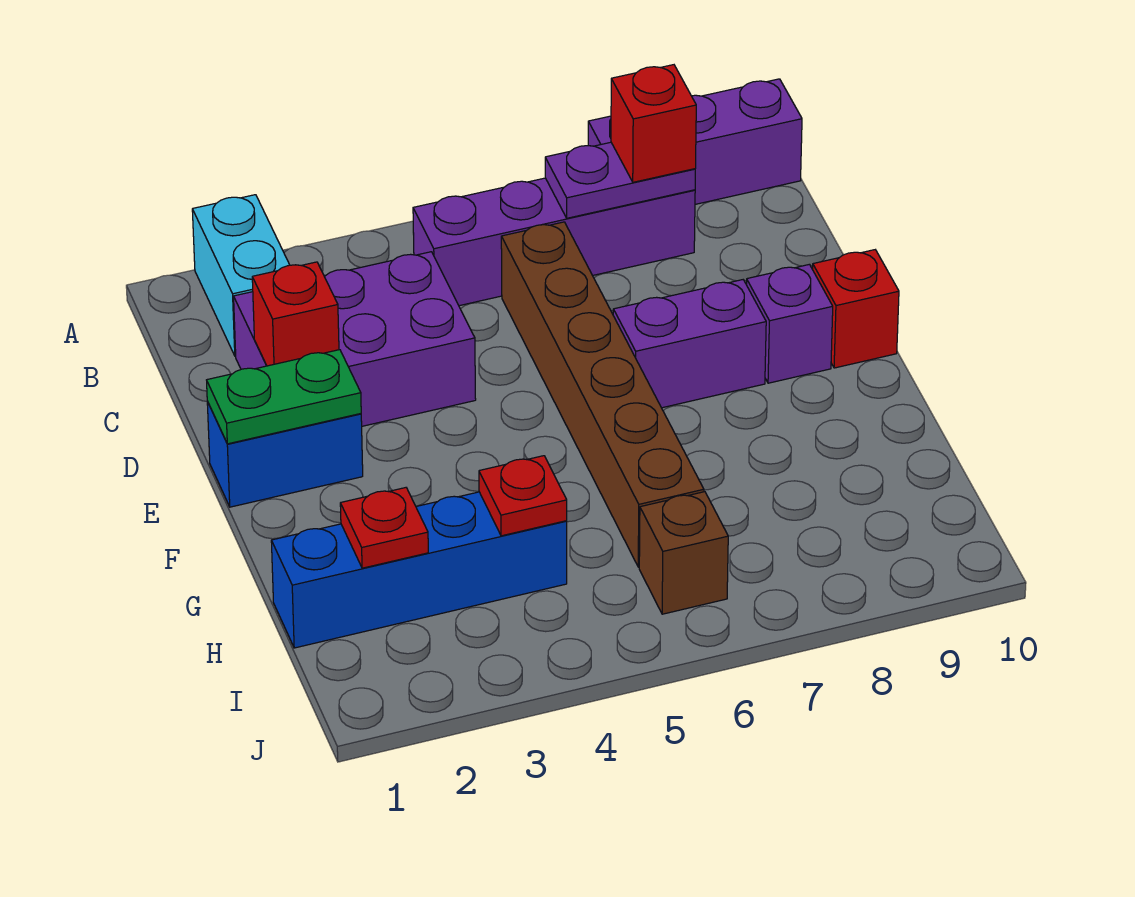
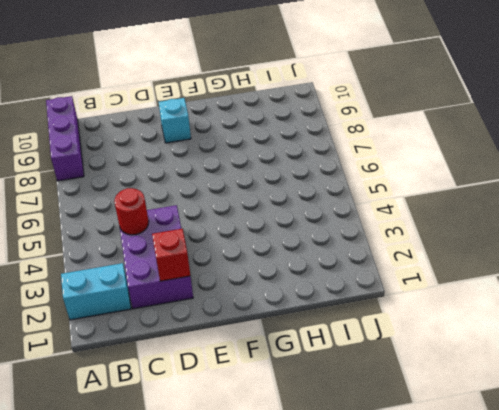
red round brick C4 level 2 -> none
cyan brick E9 level 1 -> purple brick E9 level 1
none -> purple brick B5:B8 level 1
none -> brown brick C6:H6 level 1
none -> blue brick E1:E2 level 1

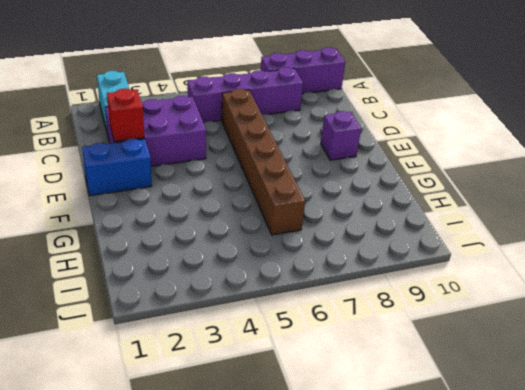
none -> purple brick E7:E8 level 1
none -> red brick E10 level 1
none -> blue brick H1:H4 level 1

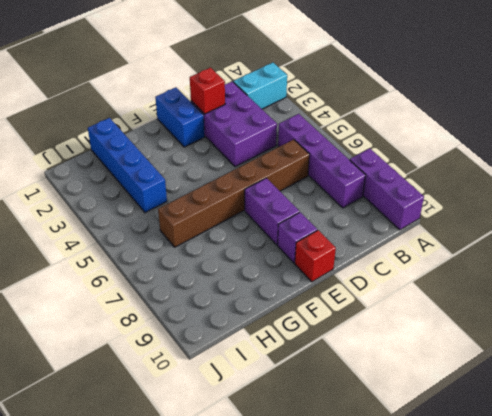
none -> brown brick I6 level 1
none -> purple plate B7:B8 level 2
none -> green plate E1:E2 level 2

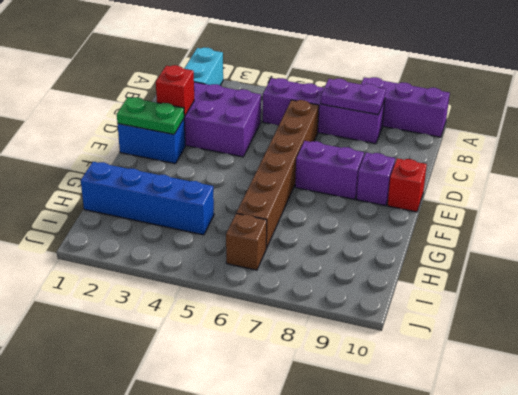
none -> red plate H2 level 2
none -> red plate H4 level 2
none -> red brick B8 level 3

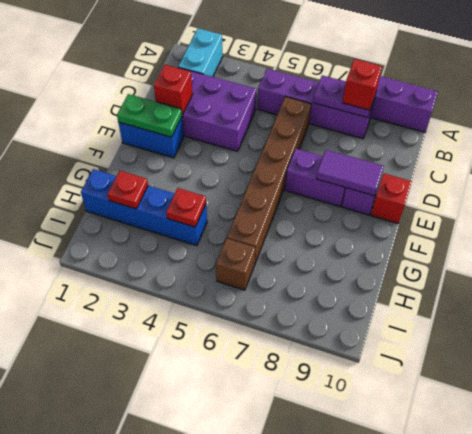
purple tile E8:E9 level 2 -> none

